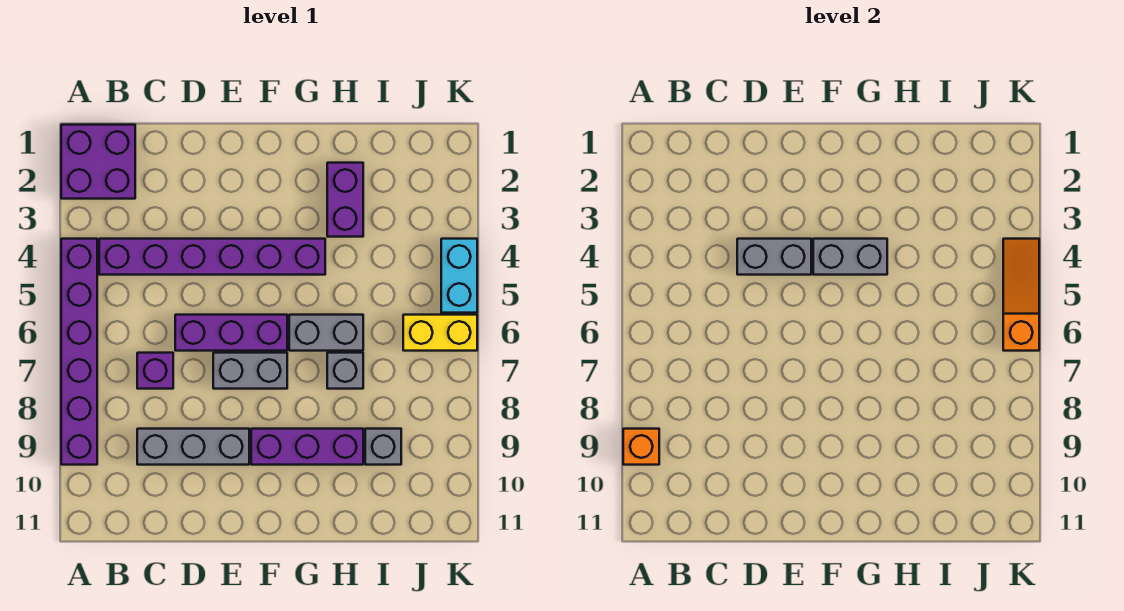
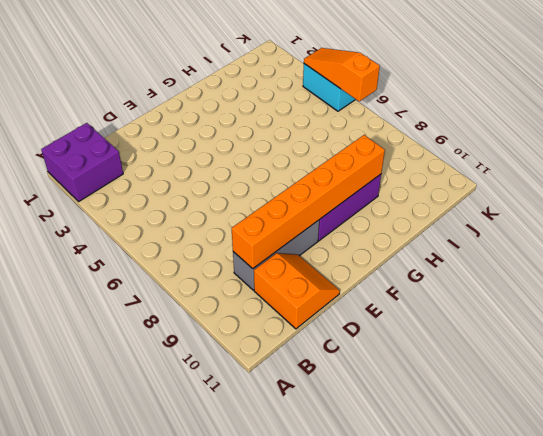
orange brick C9:H9 level 2 -> none
orange slope C10:D11 level 1 top C -> none
none -> purple brick A4:A9 level 1
none -> purple brick B4:G4 level 1
none -> purple brick C7 level 1

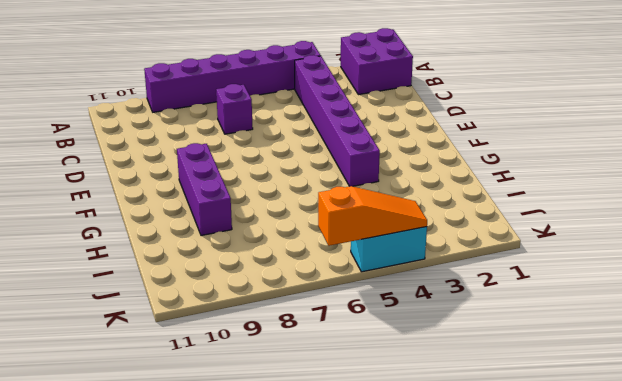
none -> grey brick C9:E9 level 1
none -> purple brick D6:F6 level 1
none -> grey brick E7:F7 level 1

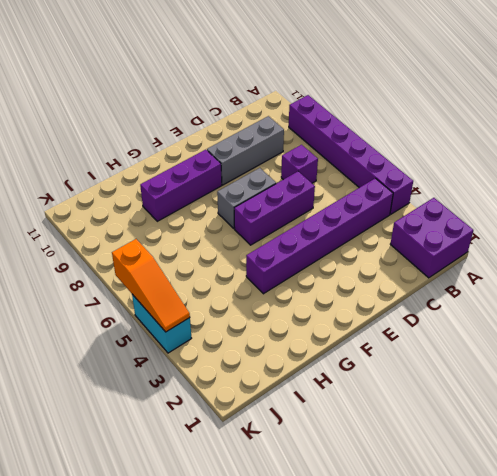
none -> grey brick G6:H6 level 1
none -> purple brick H2:H3 level 1
none -> grey brick H7 level 1

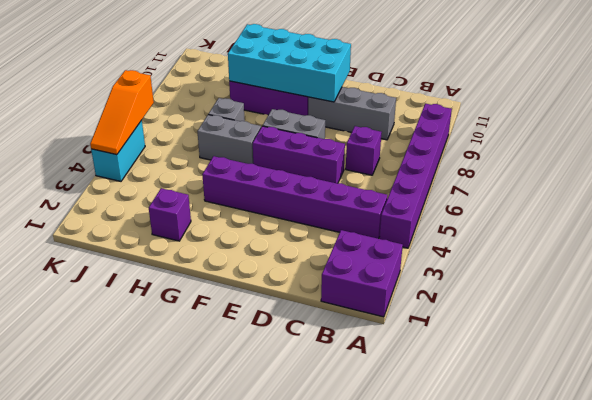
cyan brick E9:H10 level 2 -> none
purple brick H2 level 1 -> purple brick H2:H3 level 1
none -> grey brick I9 level 1
none -> yellow brick J6:K6 level 1
none -> orange brick A9 level 2

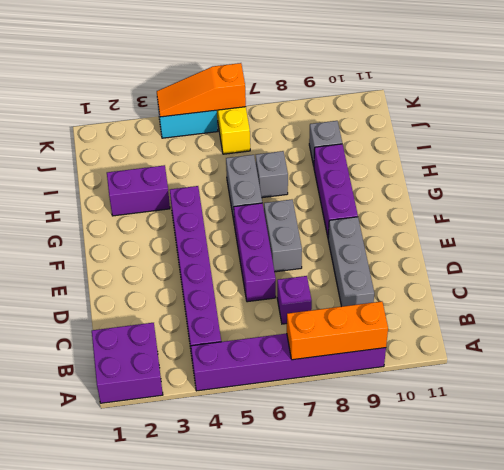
orange brick A7:A9 level 2 -> orange brick A9 level 2
none -> grey brick D4:E4 level 2
none -> grey brick F4:G4 level 2

